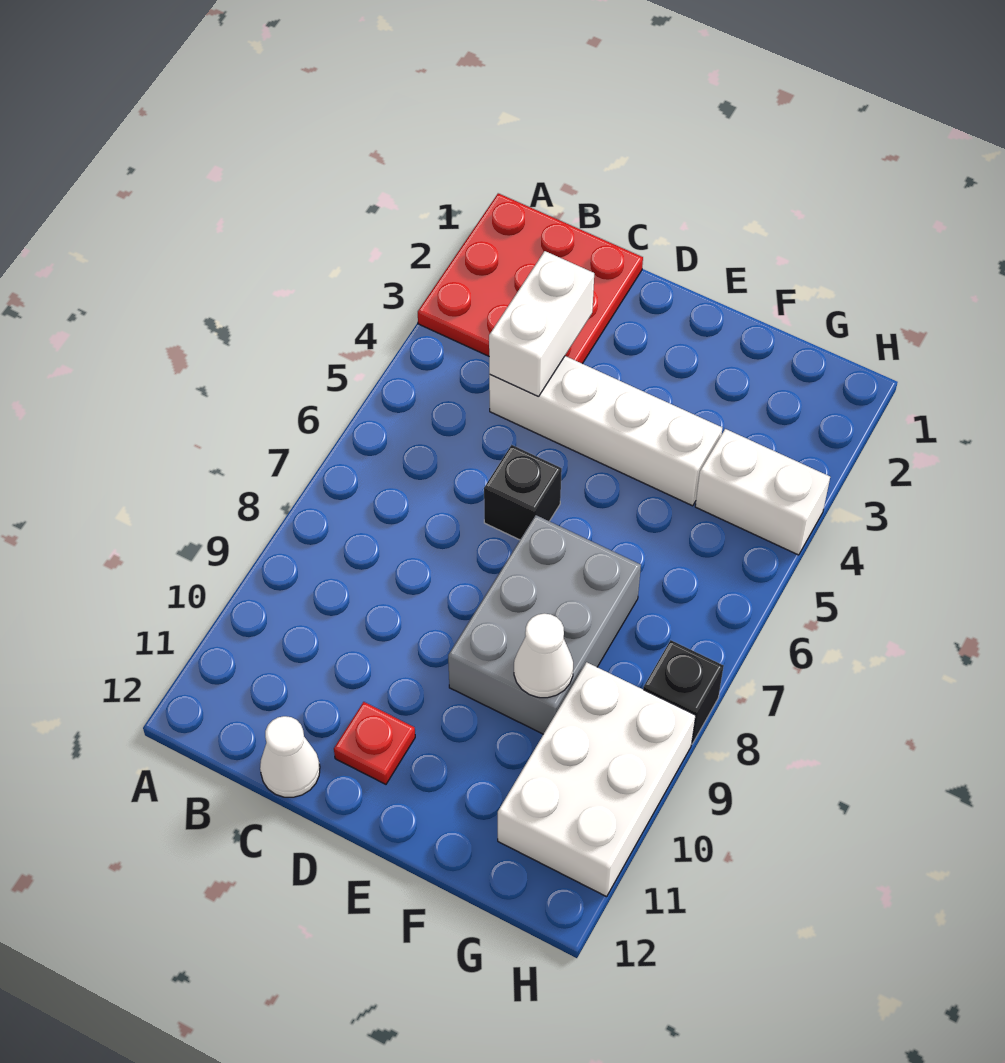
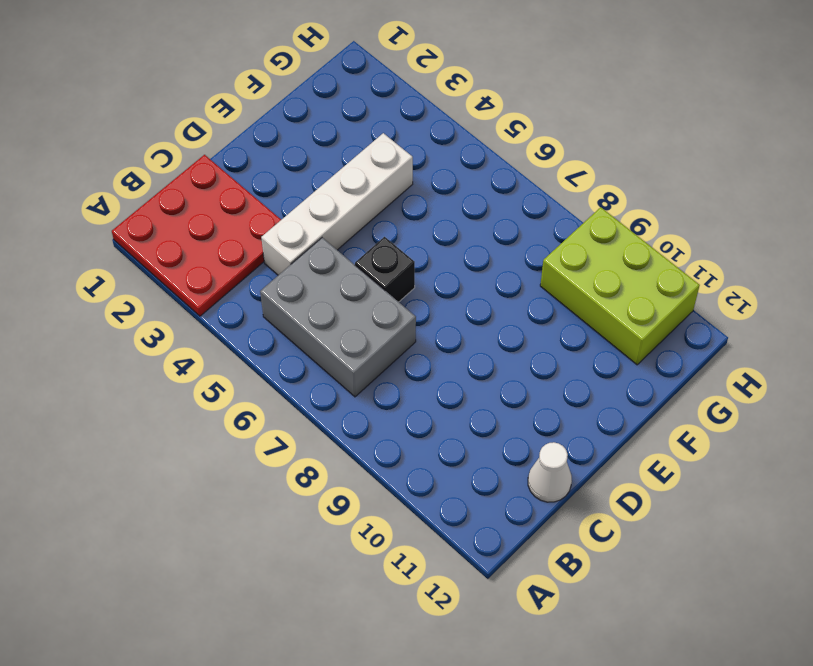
grey brick B5:C7 level 1 -> grey brick E7:F9 level 1
lime brick G9:H11 level 1 -> white brick G9:H11 level 1
none -> red plate D11 level 1
none -> white brick G4:H4 level 1

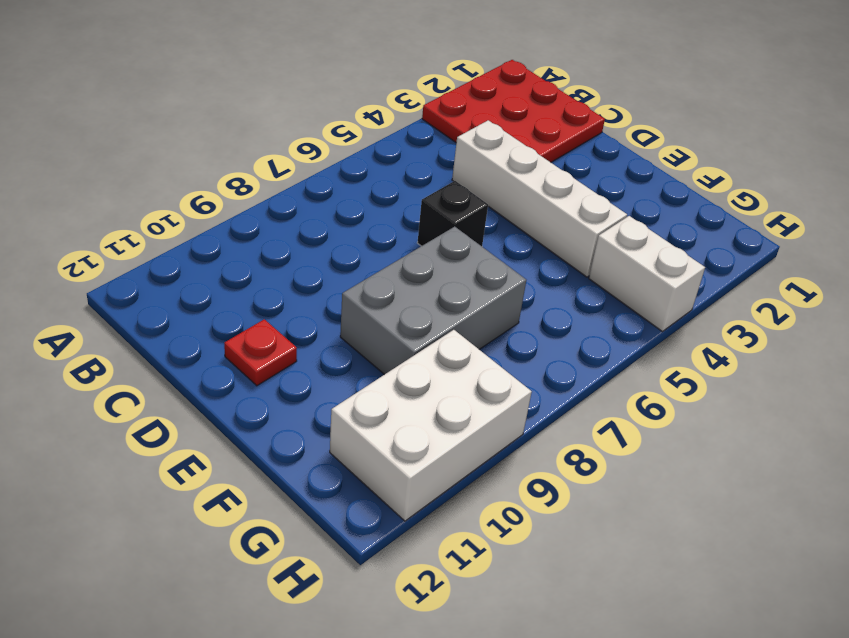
none -> white cone C12 level 1
none -> black brick H8 level 1

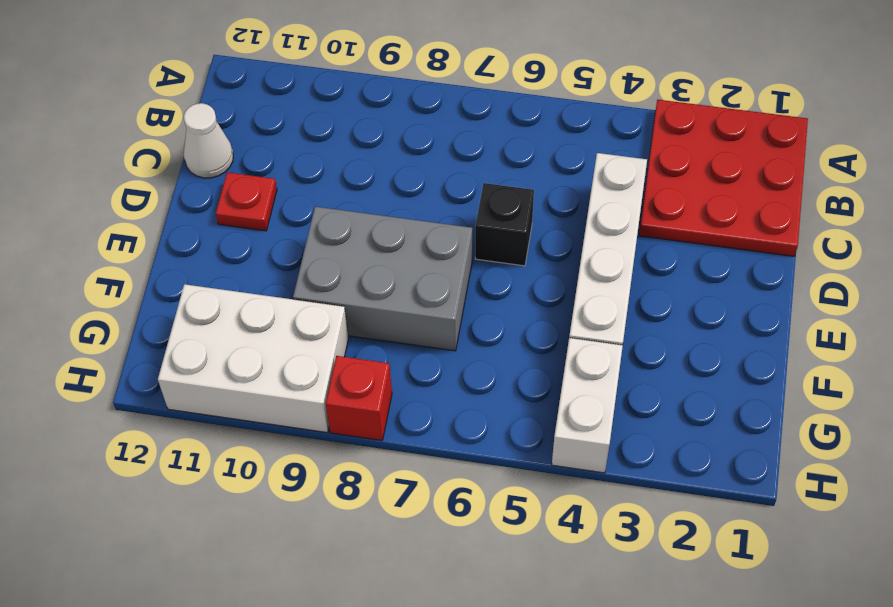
red brick H8 level 1 -> black brick H8 level 1
none -> white brick C3:C4 level 2
none -> white cone F9 level 2

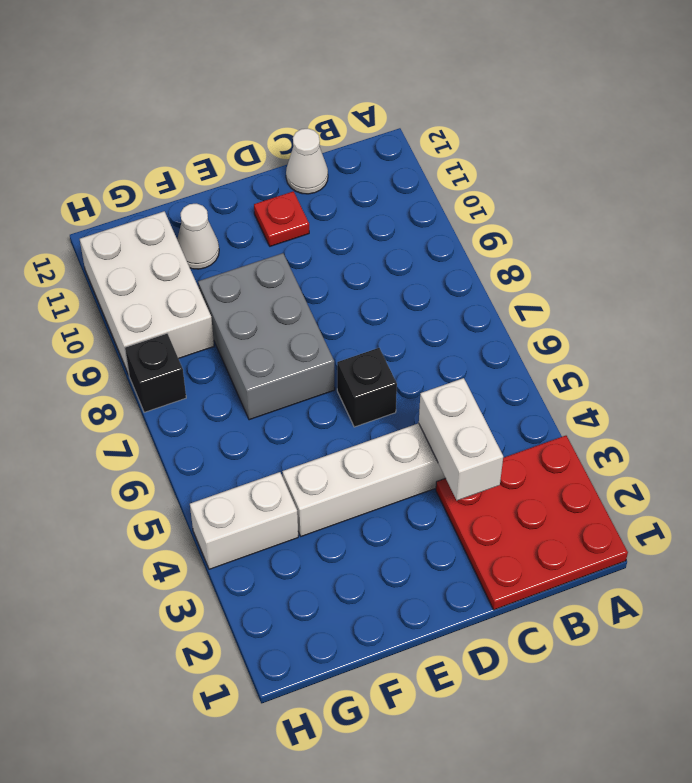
white cone F11 level 1 -> white cone F9 level 2

